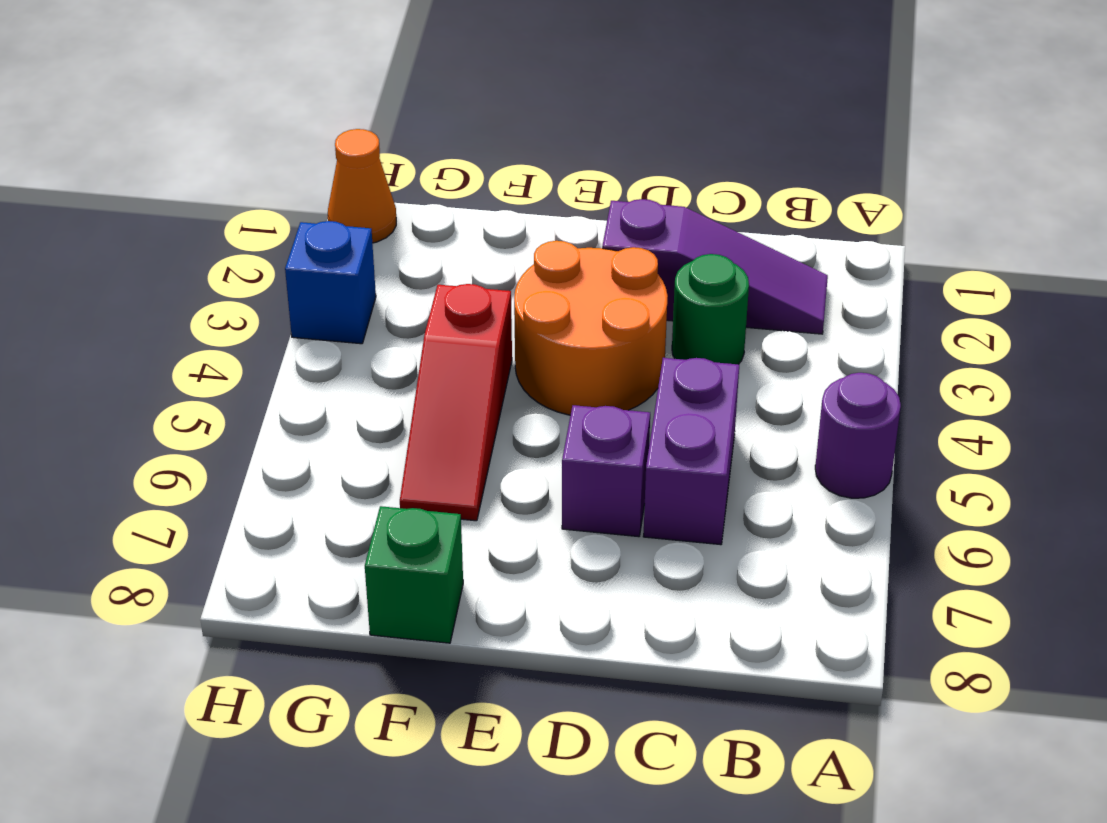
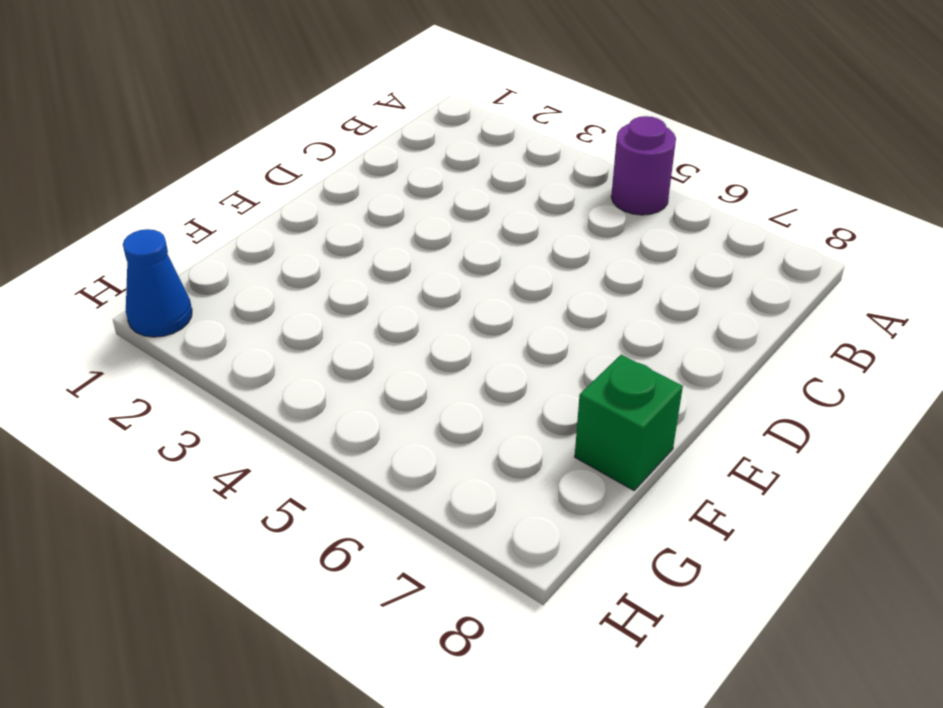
blue cone H1 level 1 -> orange cone H1 level 1
none -> purple slope B2:D2 level 1 top D
none -> green round brick C3 level 1

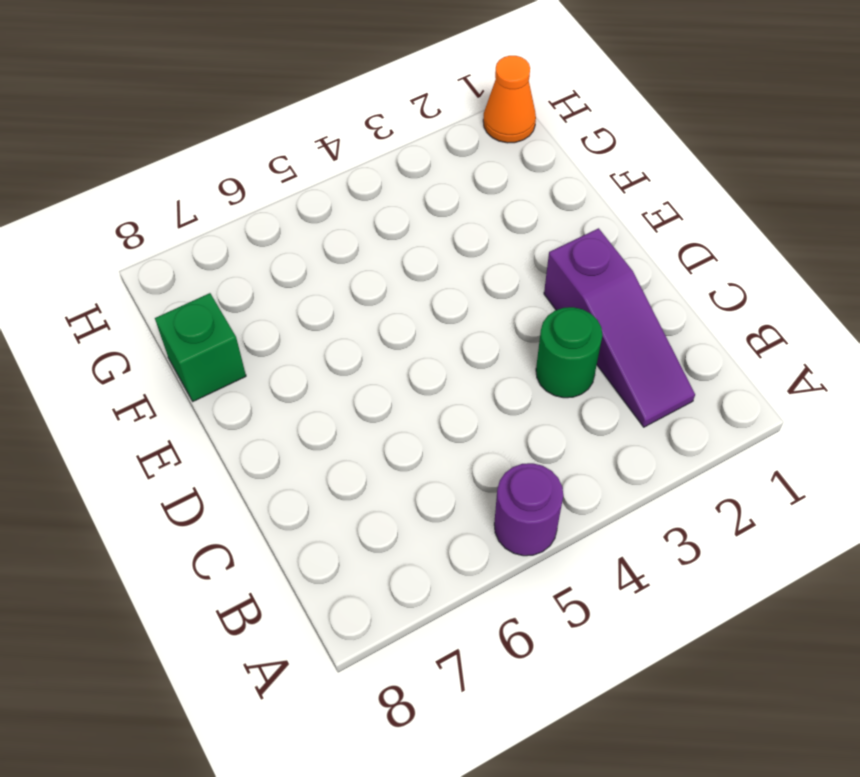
none -> purple brick C5:C6 level 1
none -> orange round brick D3:E4 level 1

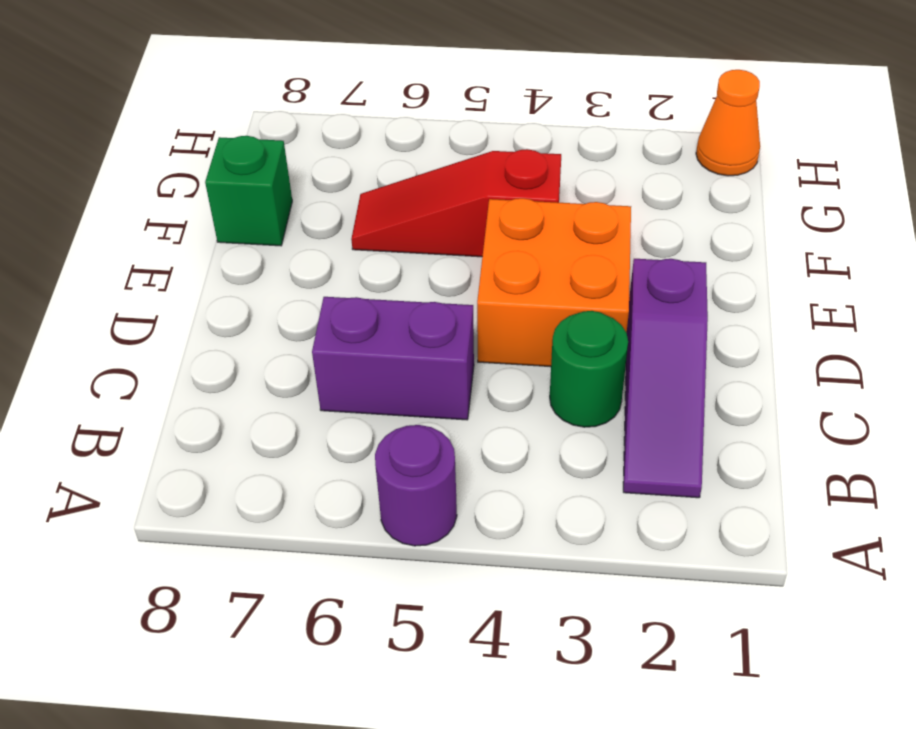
orange brick D3:E4 level 1 -> orange round brick D3:E4 level 1
none -> purple brick D6 level 1
none -> blue brick H3 level 1

